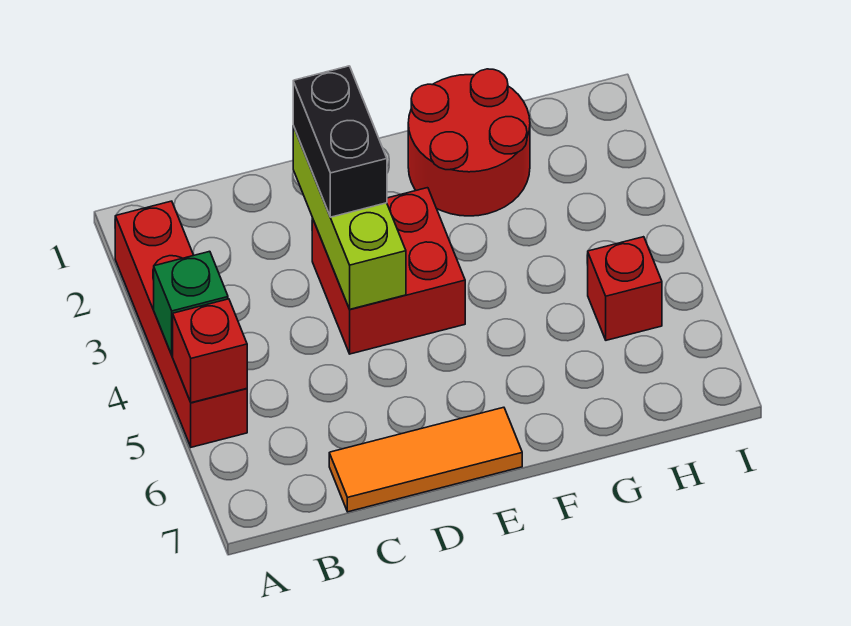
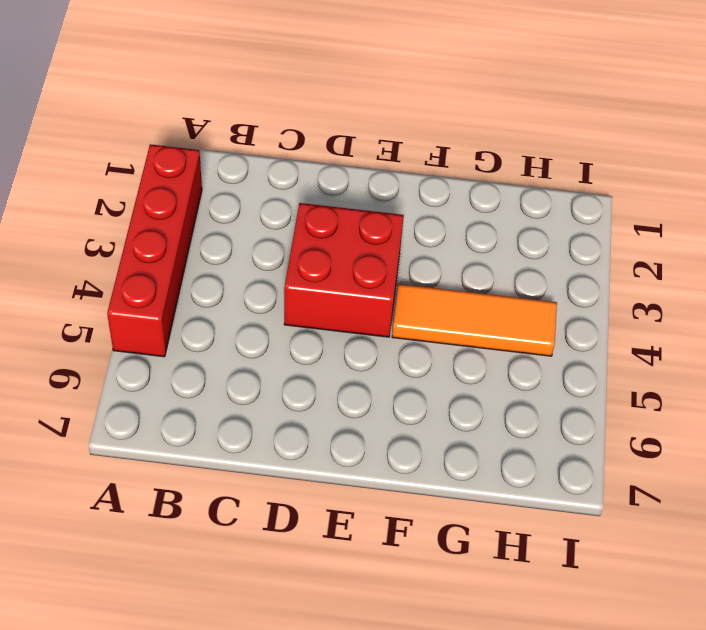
orange tile F4:H4 level 1 -> orange tile C7:E7 level 1
none -> red round brick F1:G2 level 1
none -> red brick H5 level 1

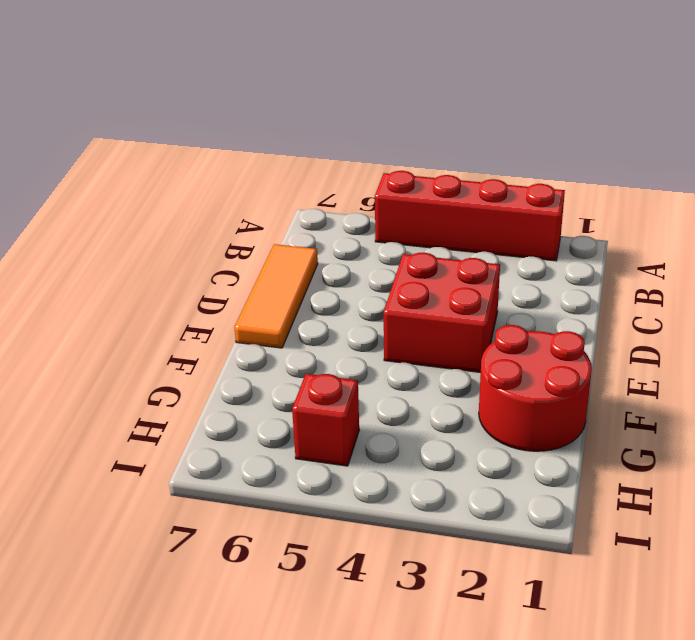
none -> green brick A4 level 2
none -> red brick A5 level 2

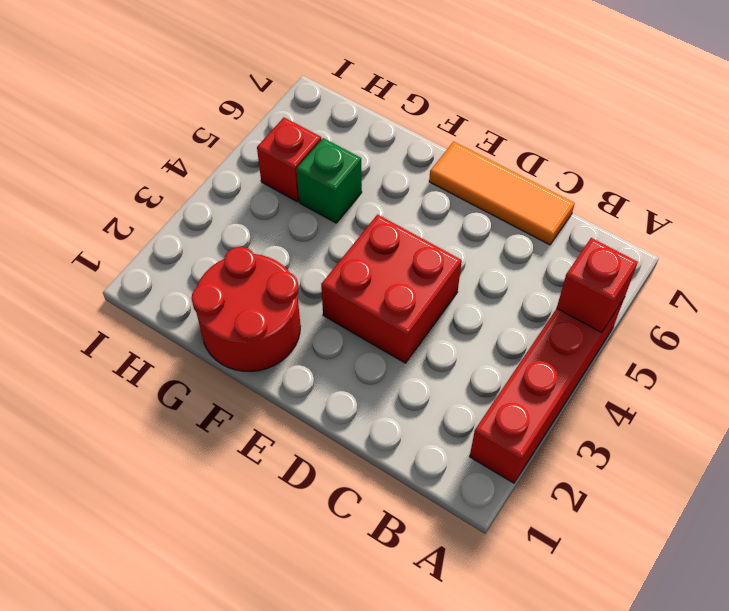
green brick G5 level 1 -> green brick A4 level 2
none -> lime brick D2:D4 level 2
none -> black brick D2:D3 level 3

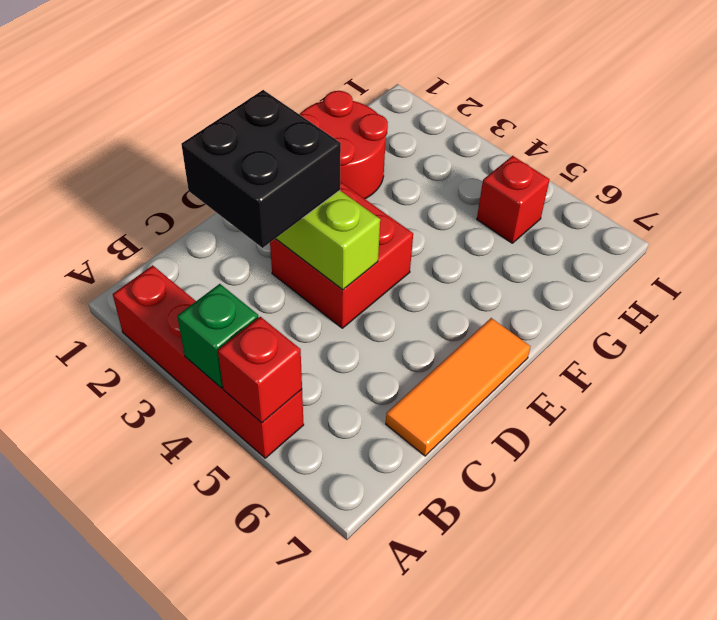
black brick C2:D3 level 3 -> black brick D2:D3 level 3

